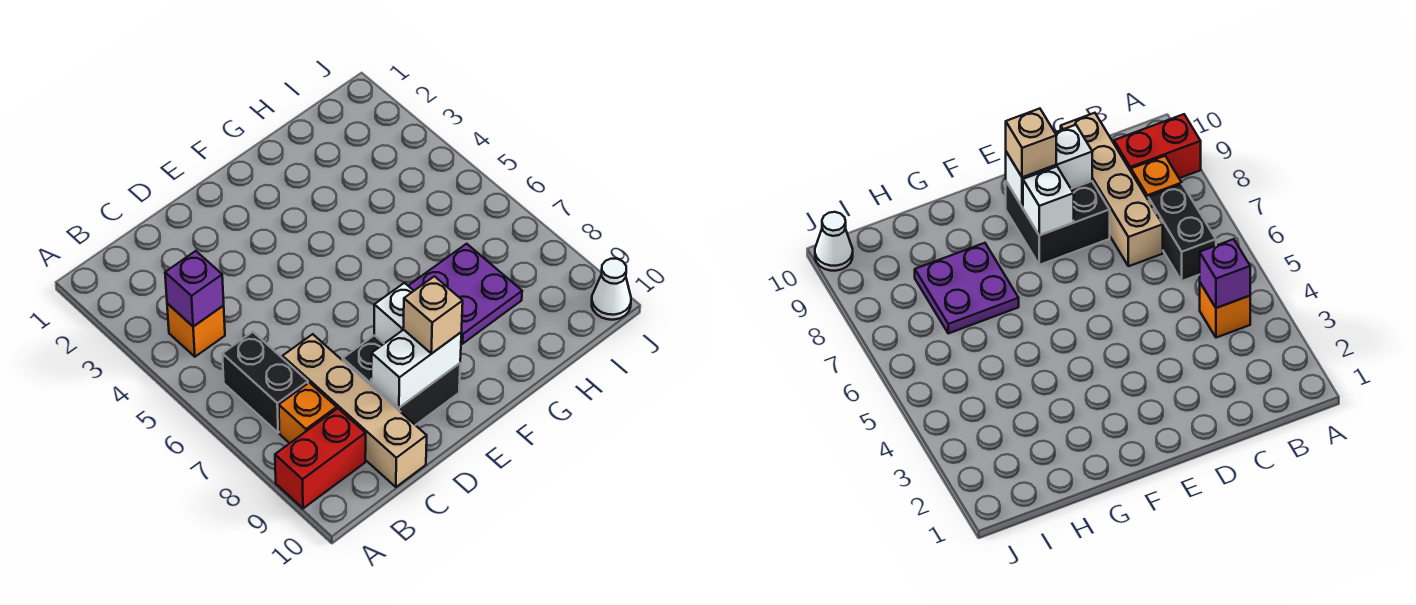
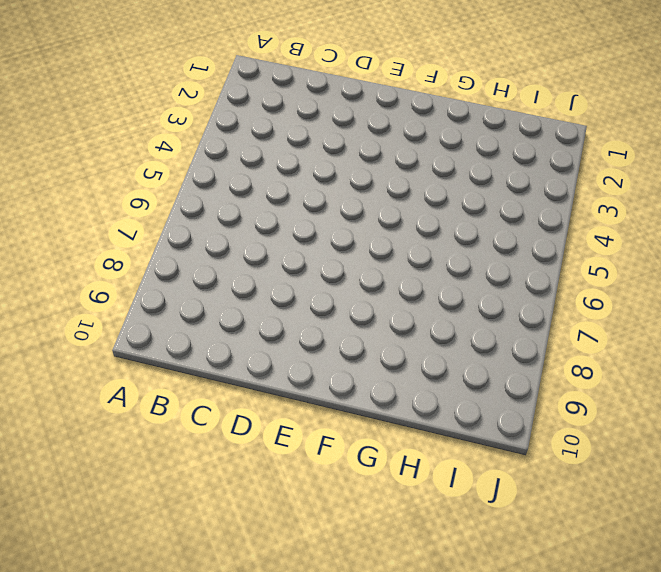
none -> red brick A9:B9 level 1
none -> orange brick B4 level 1
none -> black brick B6:B7 level 1

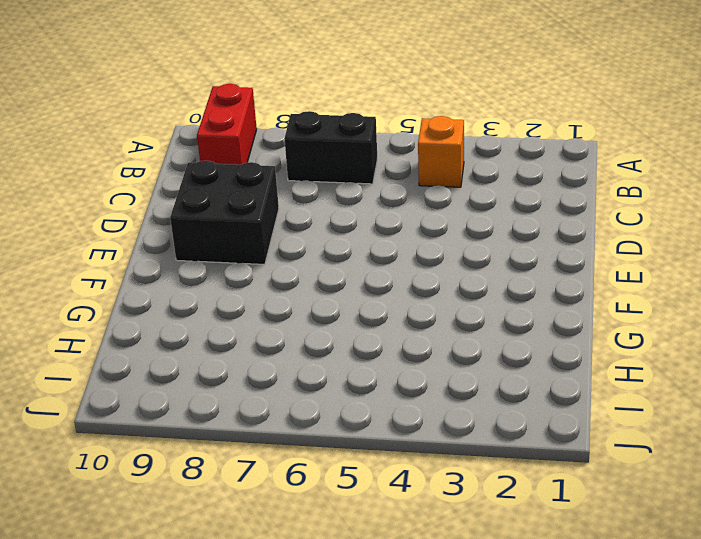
none -> orange brick B8 level 1
none -> tan brick C7:C10 level 1
none -> purple plate G7:H8 level 1

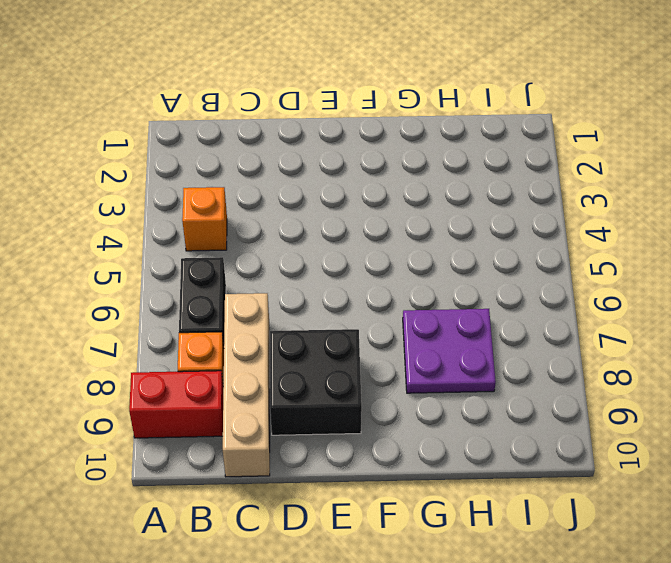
none -> white cone J10 level 1
none -> purple brick B4 level 2
none -> white brick D9:E9 level 2

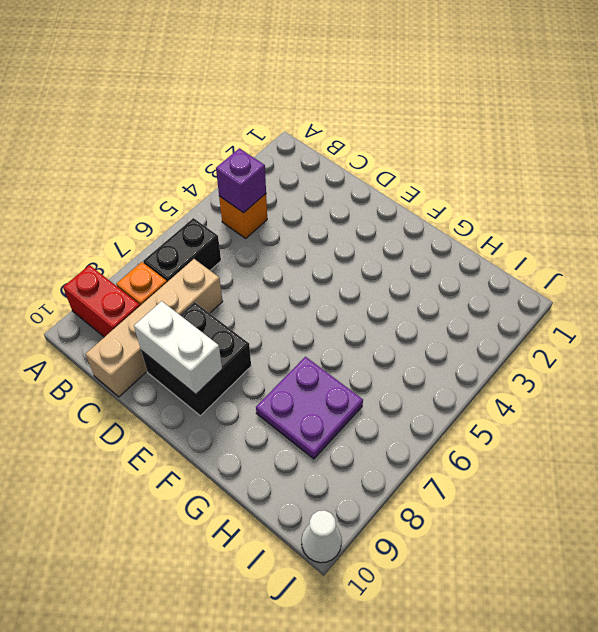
none -> white brick E8 level 2
none -> tan brick E9 level 3

